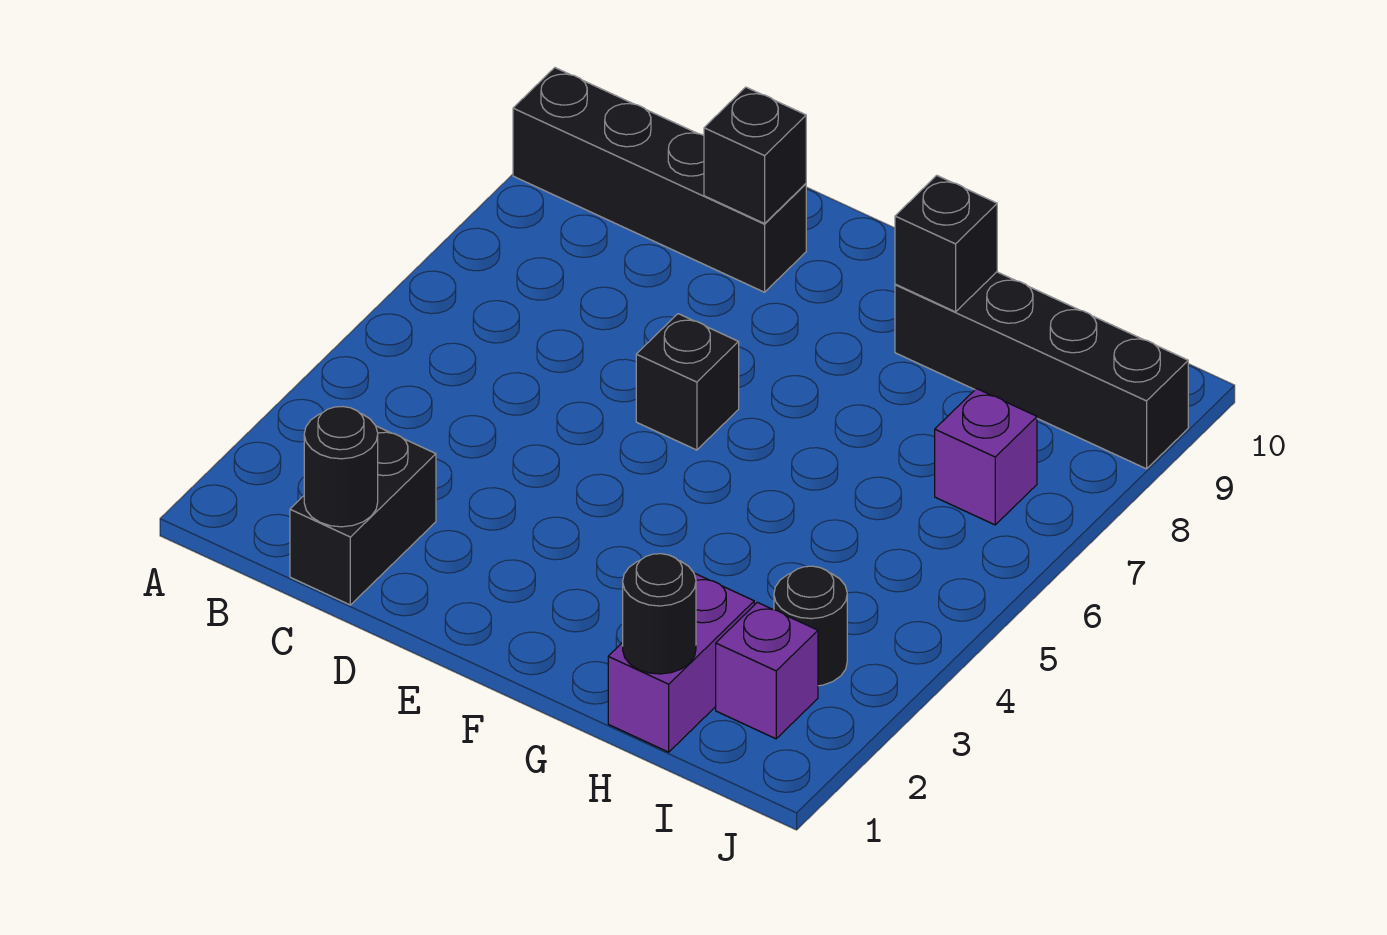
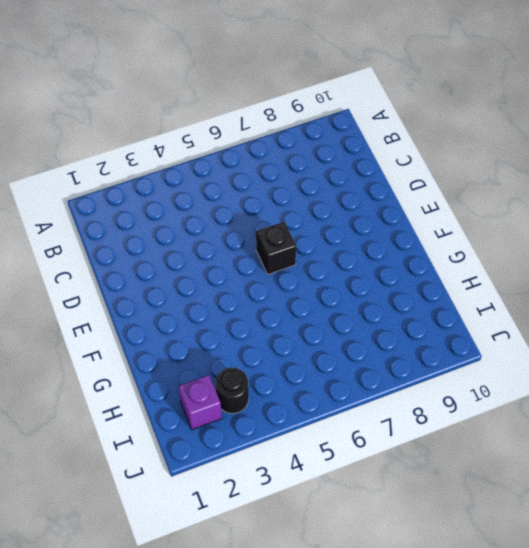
none -> black brick A9:D9 level 1
none -> black brick C1:C2 level 1
none -> black brick G9:J9 level 1

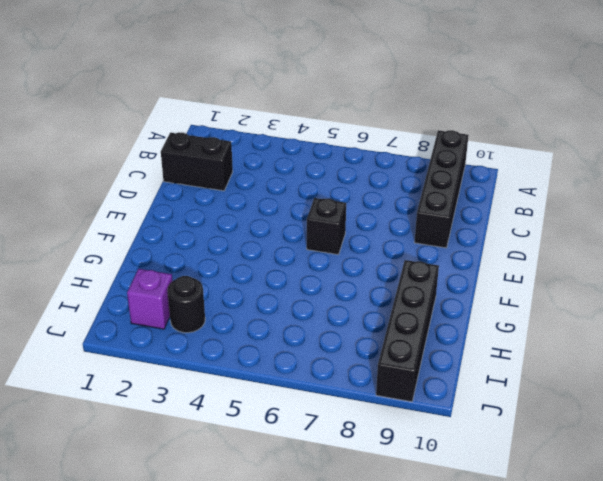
none -> purple brick H1:H2 level 1
none -> purple brick I7 level 1
none -> black round brick C1 level 2

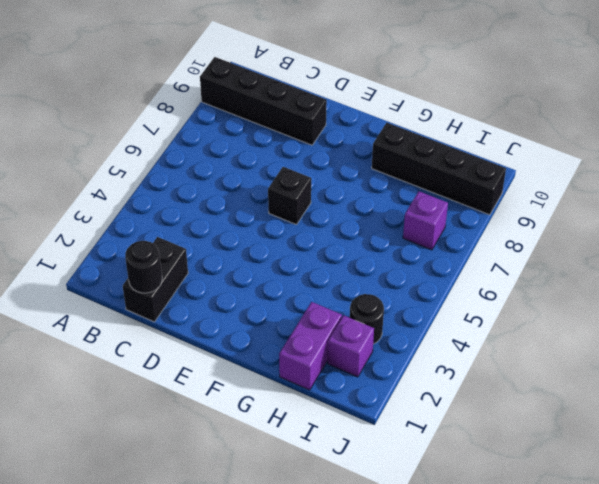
none -> black brick D9 level 2
none -> black brick G9 level 2
none -> black round brick H1 level 2

